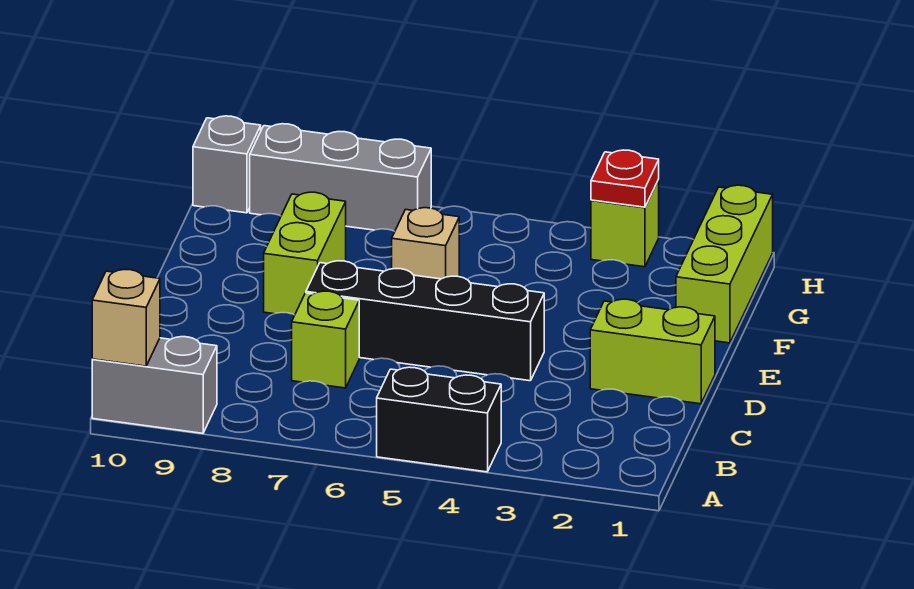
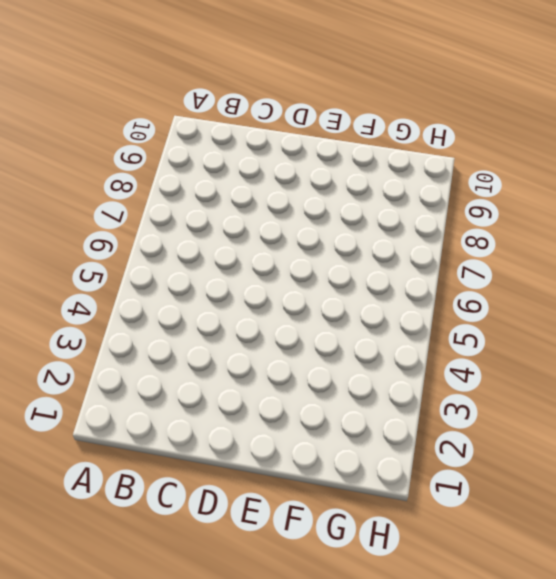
none -> black brick A4:A5 level 1
none -> grey brick A9:A10 level 1
none -> lime brick C7 level 1

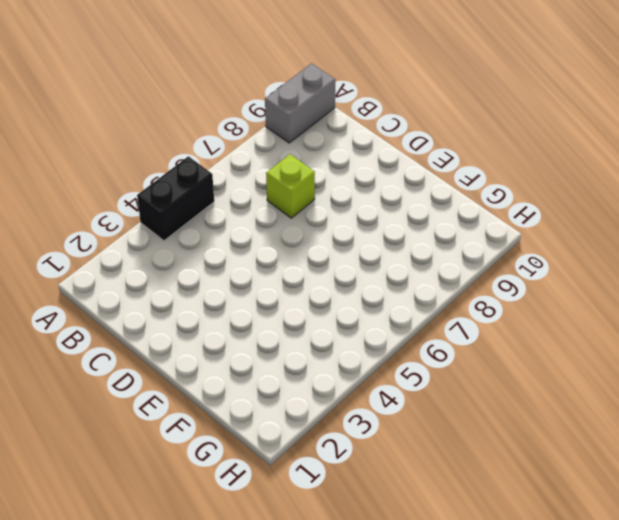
none -> lime brick D1:D2 level 1
none -> black brick D4:D7 level 1
none -> lime brick E8:F8 level 1

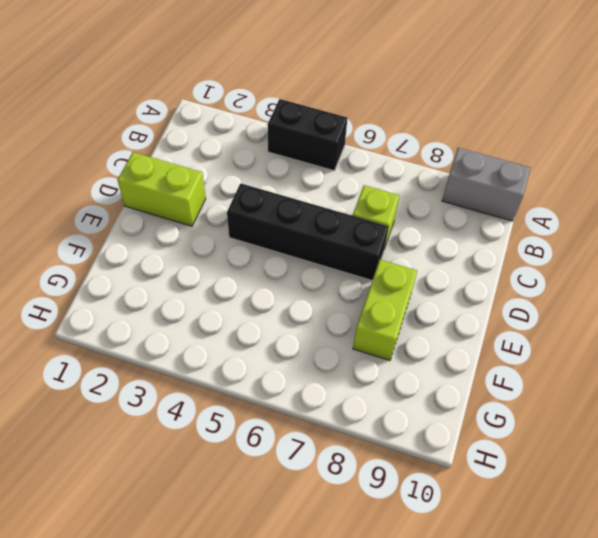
none -> lime brick F1:H1 level 1
none -> tan brick F6 level 1
none -> lime brick H3 level 1

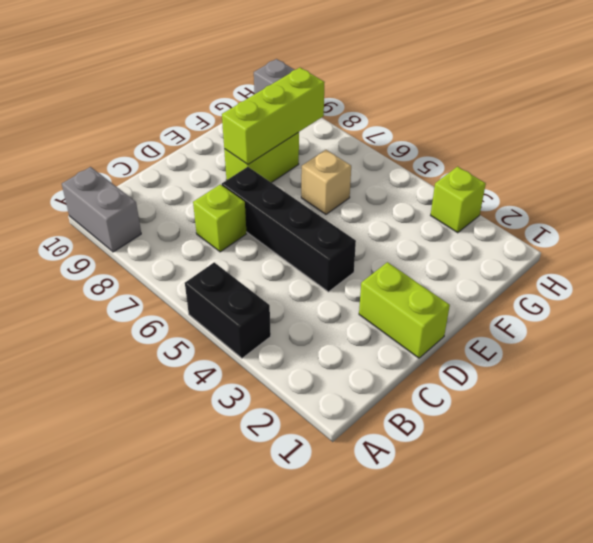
lime brick E8:G8 level 2 -> lime brick F1:H1 level 1
none -> grey brick H7:H9 level 1
none -> tan brick A10 level 2
none -> red plate H3 level 2

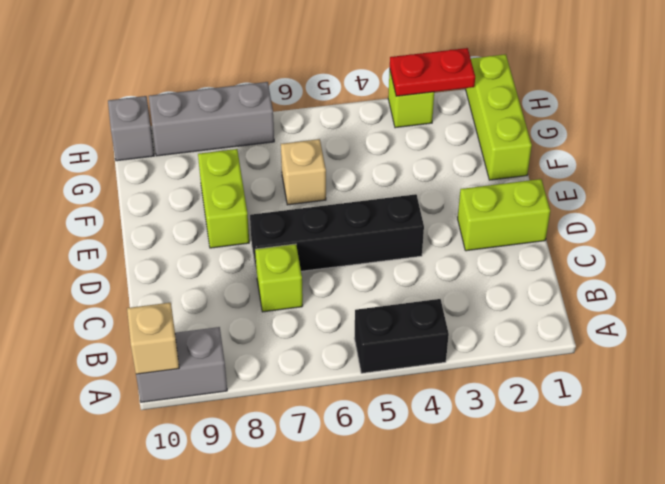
red plate H2:H3 level 2 -> red plate H3 level 2

